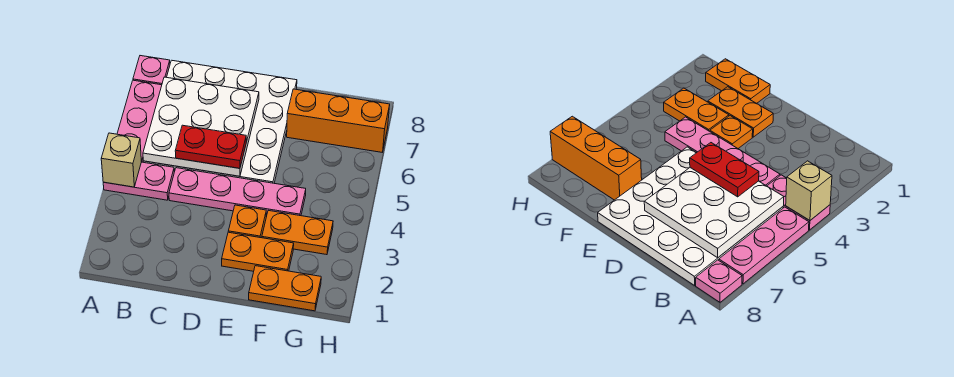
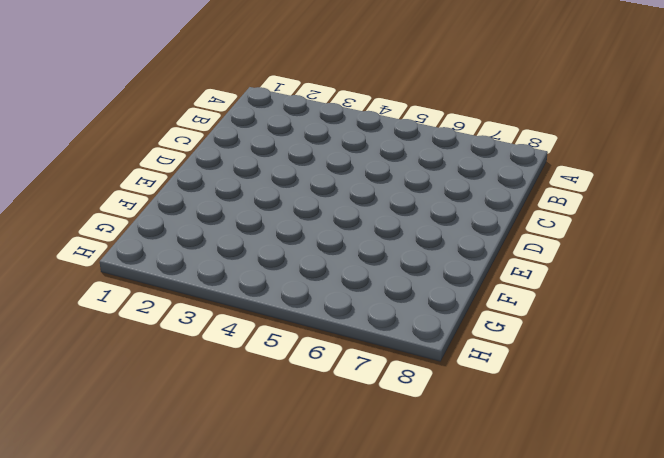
none -> pink plate A4:B4 level 1
none -> pink plate A5:A7 level 1
none -> pink plate A8 level 1

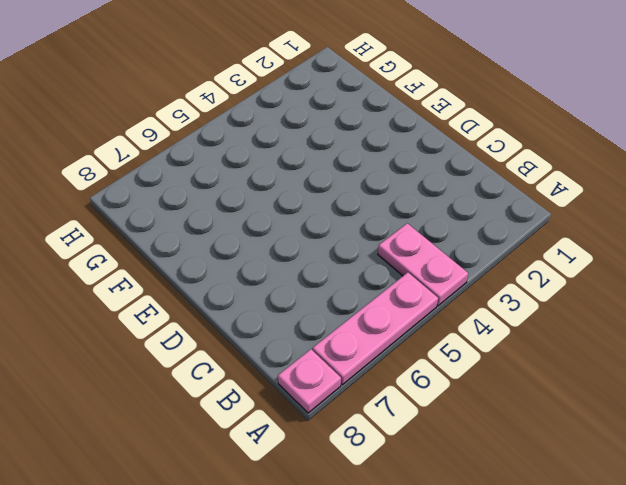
none -> white plate B5:E8 level 1
none -> pink plate C4:F4 level 1
none -> orange plate E2:F2 level 1

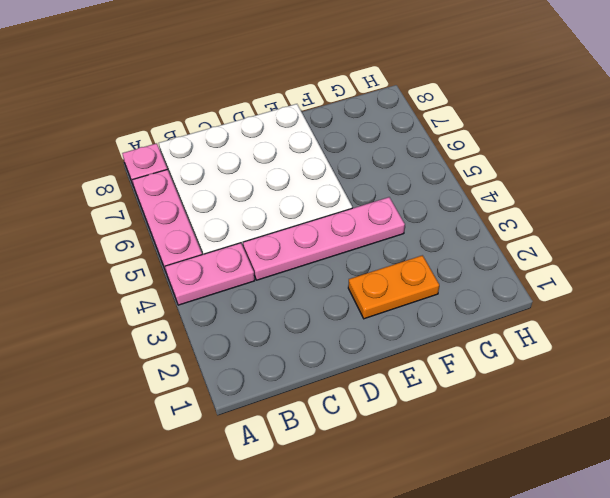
none -> orange plate E3 level 1
none -> orange plate F1:G1 level 1
none -> orange plate F3:G3 level 1

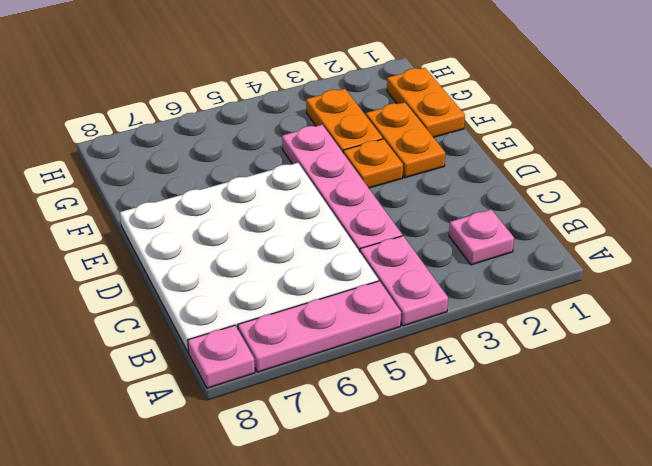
pink plate B2 level 1 -> none
none -> orange brick F7:H7 level 1
none -> tan brick A4 level 2
none -> white plate B5:D7 level 2

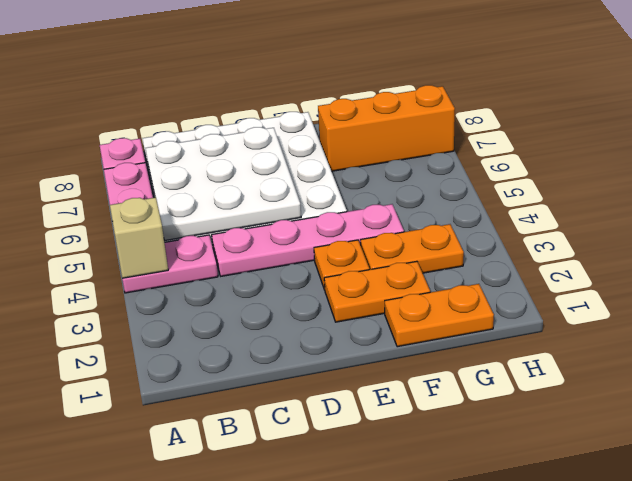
none -> red plate C5:D5 level 3

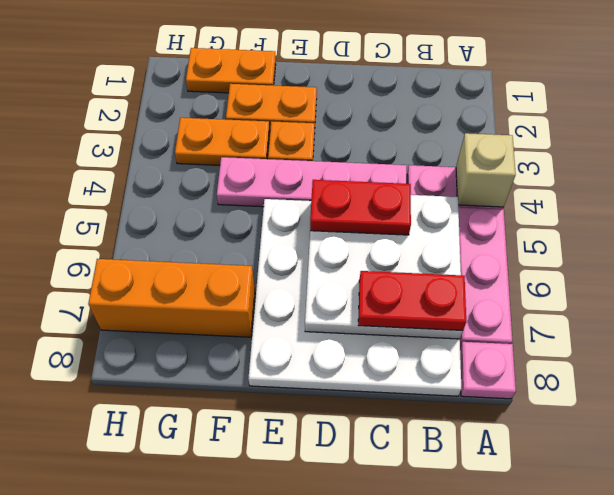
red plate B7:C7 level 3 -> none

